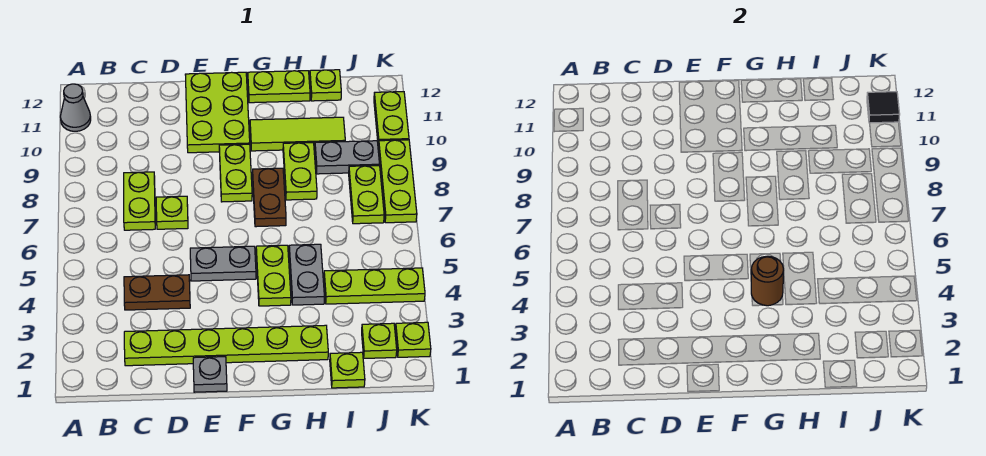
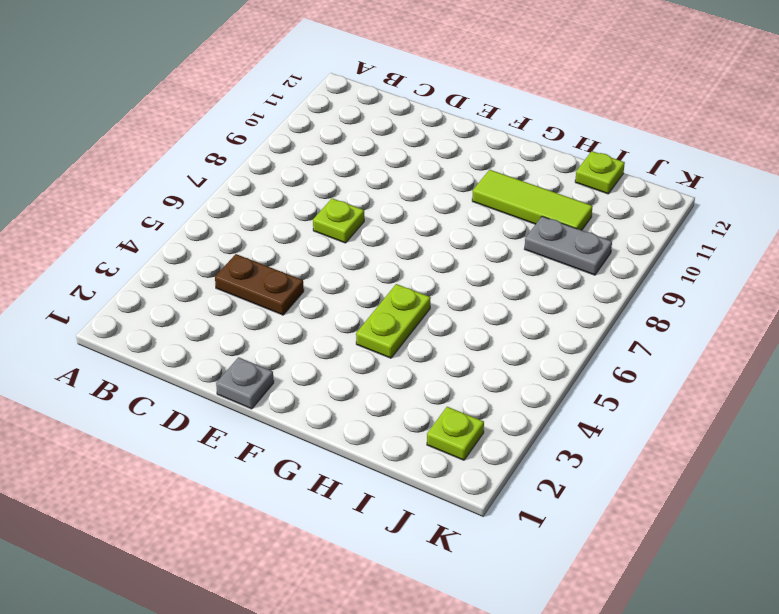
none -> grey cone A11 level 1
none -> lime plate C2:H2 level 1
none -> lime plate C7:C8 level 1

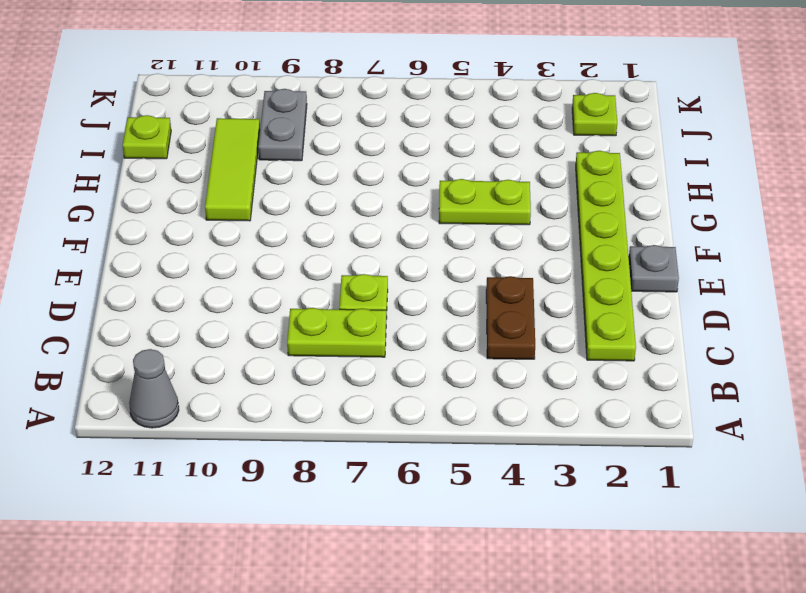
none -> grey plate E5:F5 level 1
none -> lime plate E10:F12 level 1
none -> lime plate F8:F9 level 1

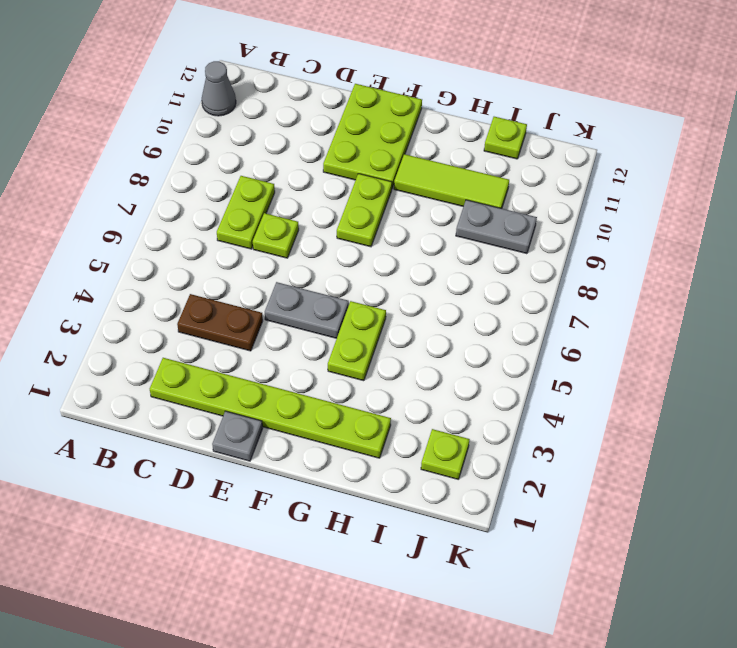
none -> brown plate G7:G8 level 1
none -> lime plate G12:H12 level 1
none -> grey plate H4:H5 level 1

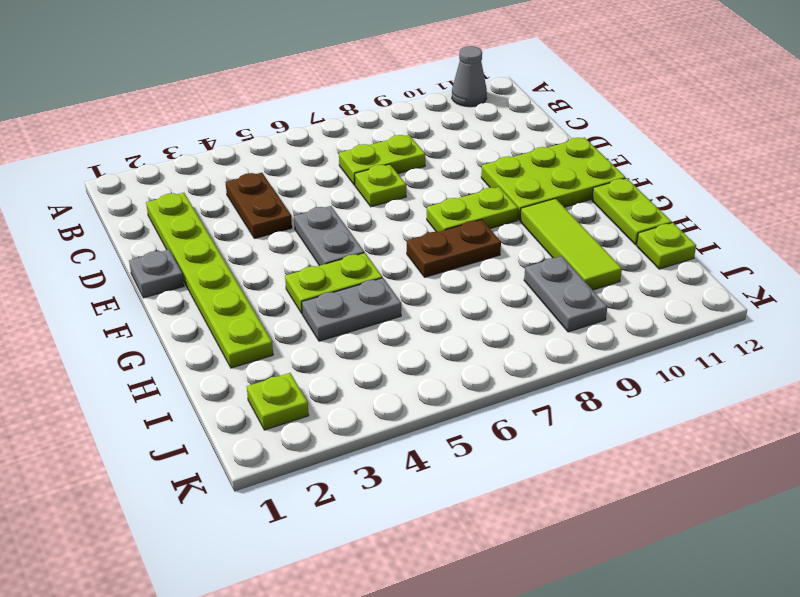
none -> lime plate H8:H9 level 1
none -> lime plate I1 level 1
none -> lime plate I4:K4 level 1

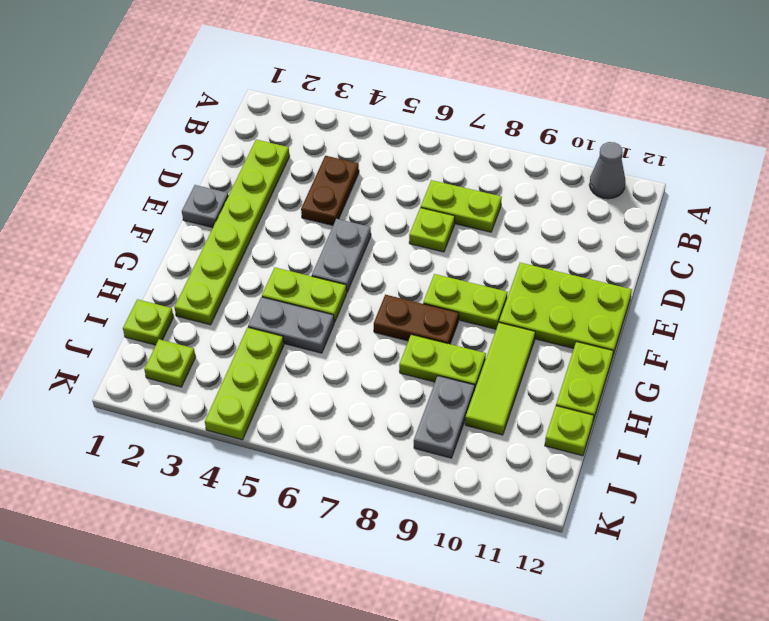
none -> lime plate J7:J8 level 1
none -> lime plate K2 level 1
none -> lime plate K7:K9 level 1

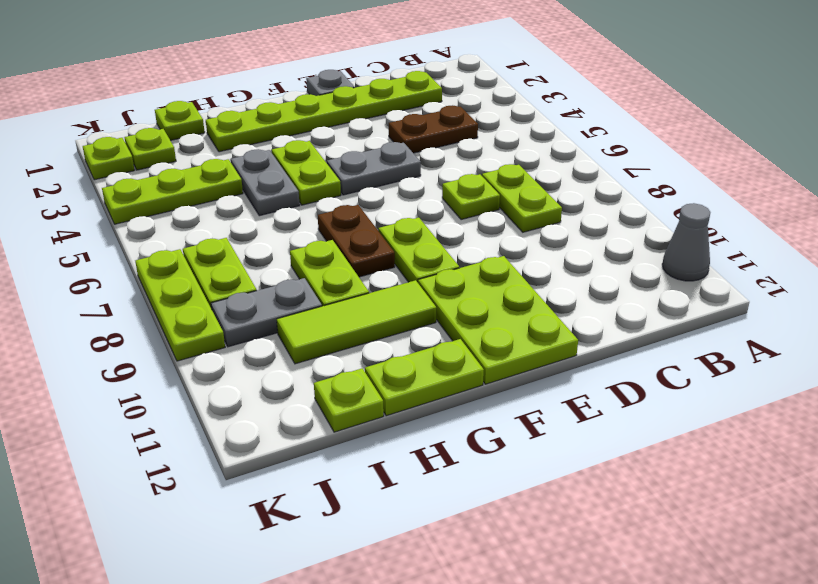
none -> lime plate K10:K11 level 1
none -> brown round brick G4 level 2
none -> black tile K11 level 2

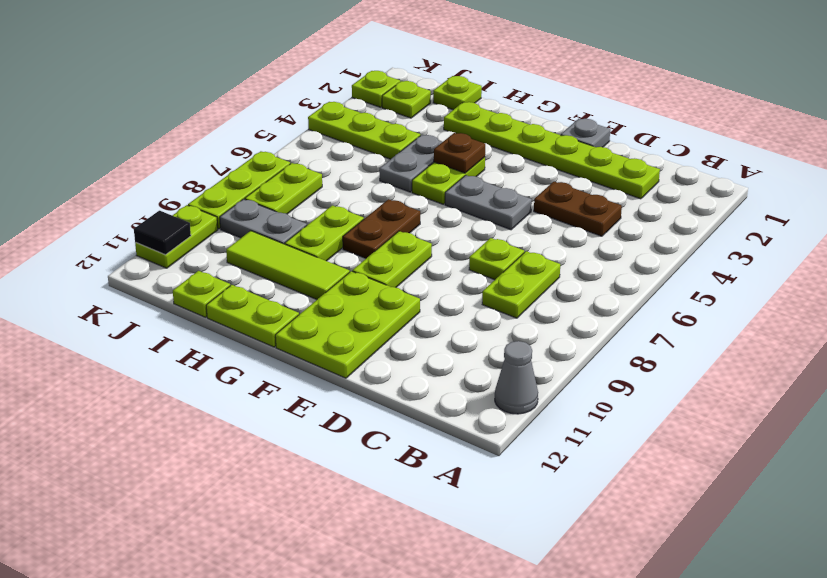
brown plate G4 level 2 -> brown round brick G4 level 2

